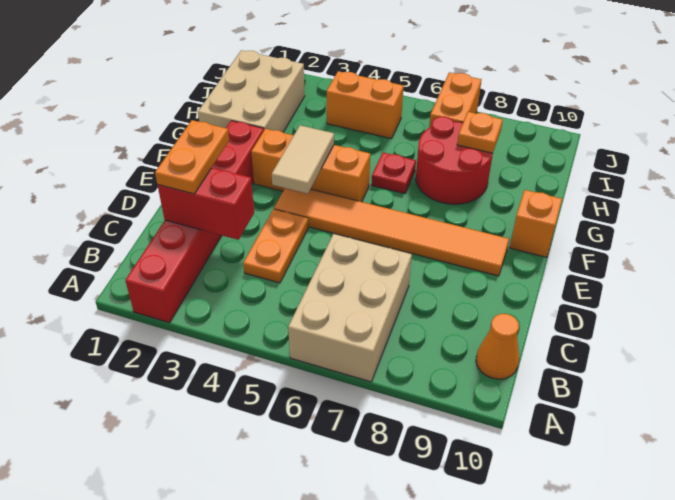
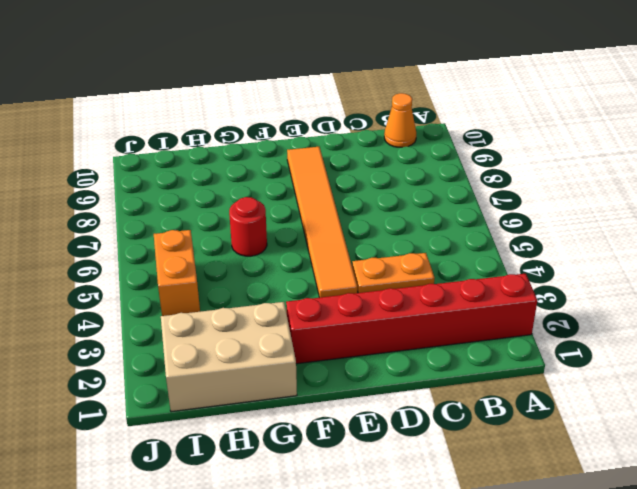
red round brick G6 level 1 -> red plate G6 level 1
none -> tan brick A6:C7 level 1
none -> orange brick F3:F5 level 1
none -> orange brick F10 level 1

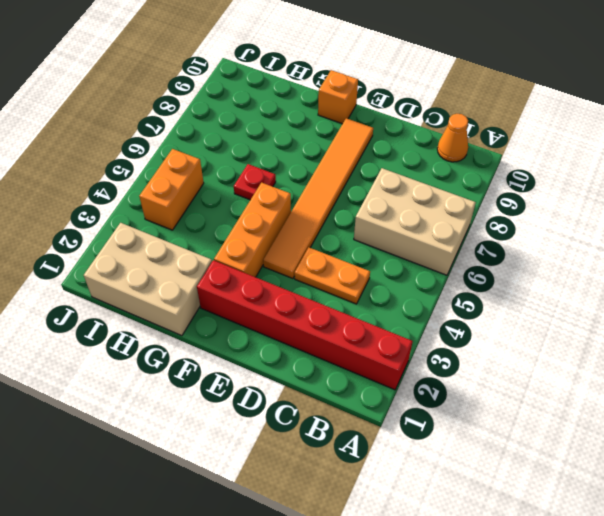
none -> red round brick G7:H8 level 1
none -> orange brick I7:J7 level 1
none -> red brick C2:C3 level 2

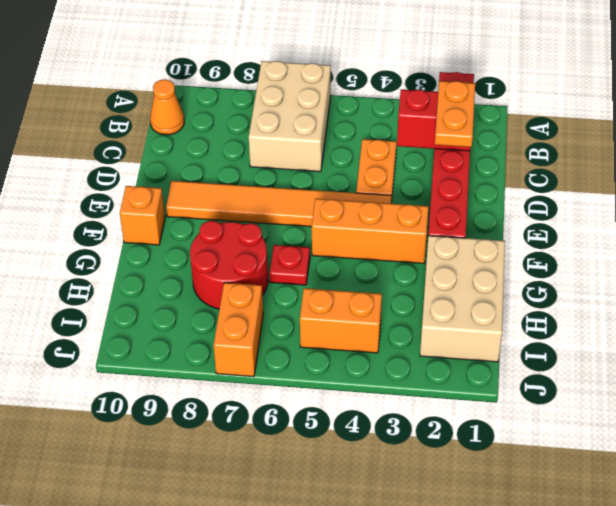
none -> tan tile E4:F4 level 2
none -> orange plate H8 level 2

